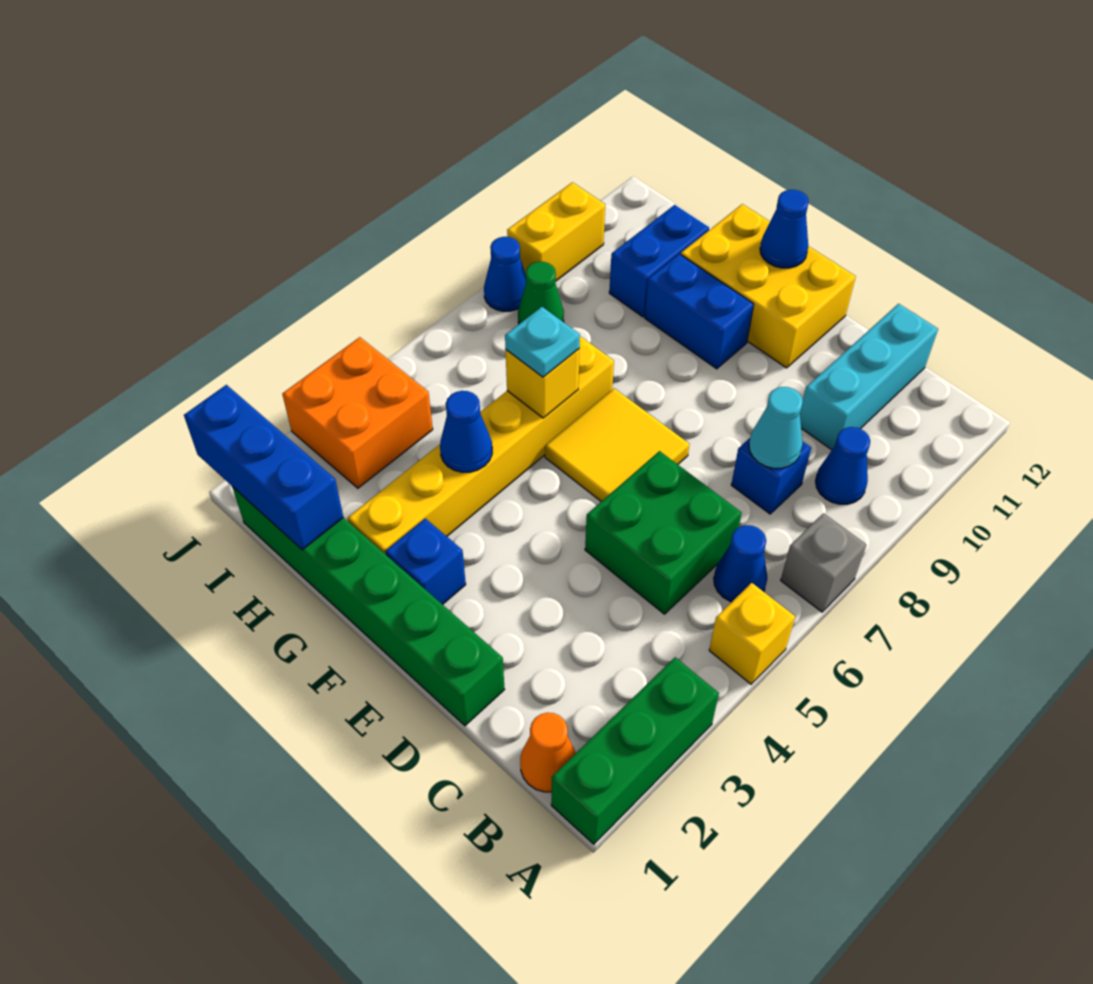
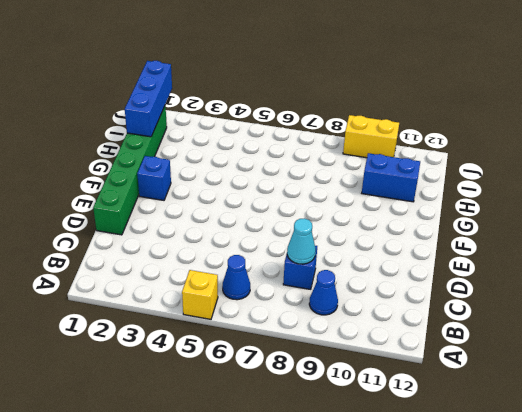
none -> green brick A1:A3 level 1
none -> grey brick A7 level 1
none -> orange cone B1 level 1

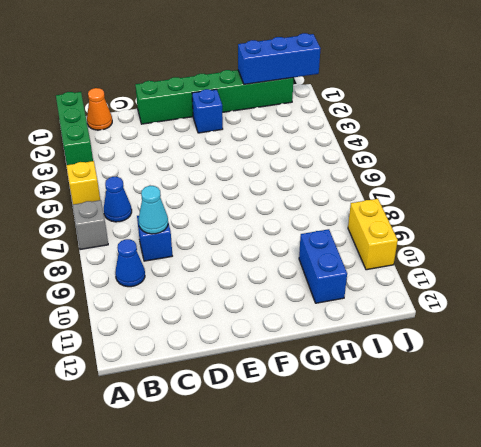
none -> green brick C5:D6 level 1
none -> cyan brick C10:C12 level 1
none -> yellow tile E6:F7 level 1

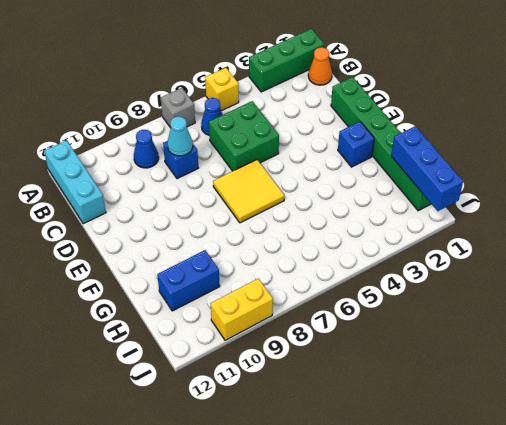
cyan brick A12:C12 level 1 -> cyan brick C10:C12 level 1
none -> yellow brick E11:G12 level 1
none -> blue brick F10:G10 level 1
none -> yellow brick G2:G7 level 1

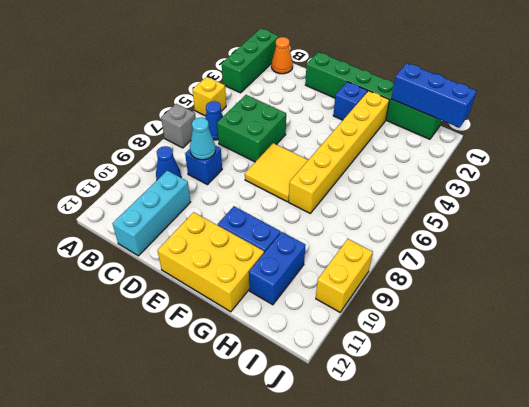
none -> orange brick I3:J4 level 1
none -> green cone I8 level 1
none -> blue cone J8 level 1

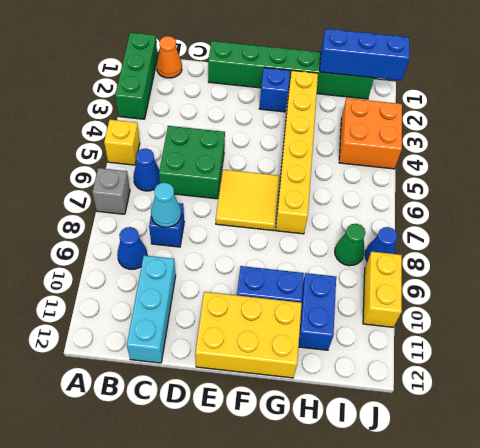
none -> blue cone F12 level 2
none -> blue cone G4 level 2
none -> yellow brick G6 level 2

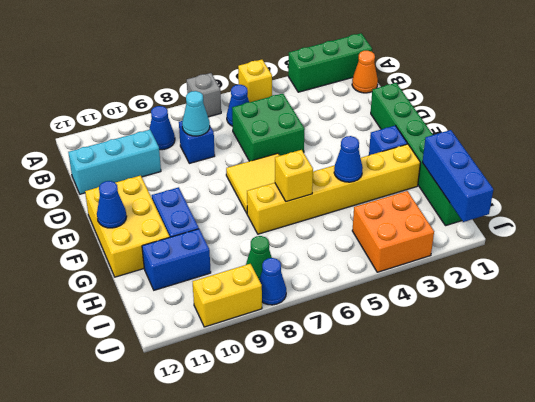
none -> cyan plate G6 level 3

